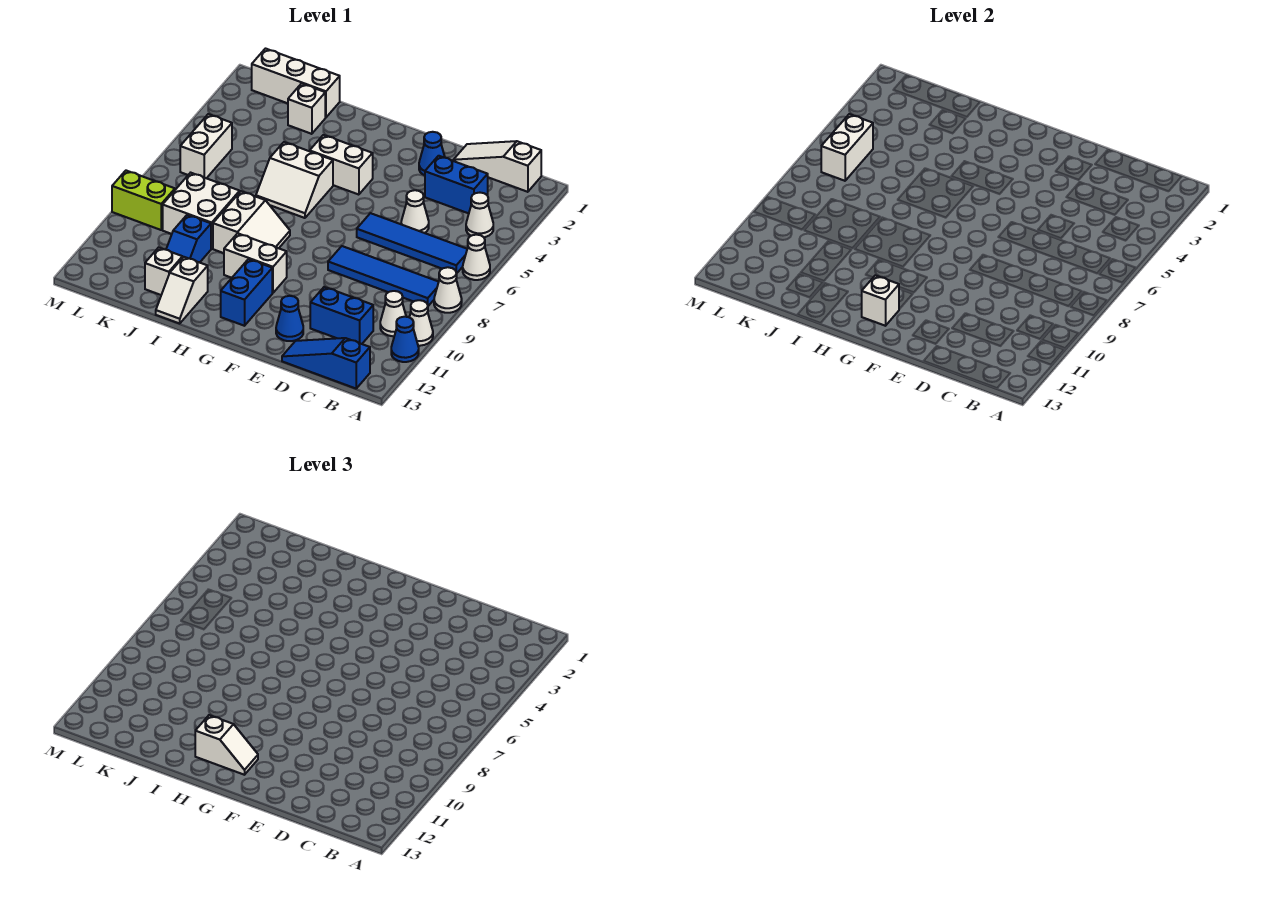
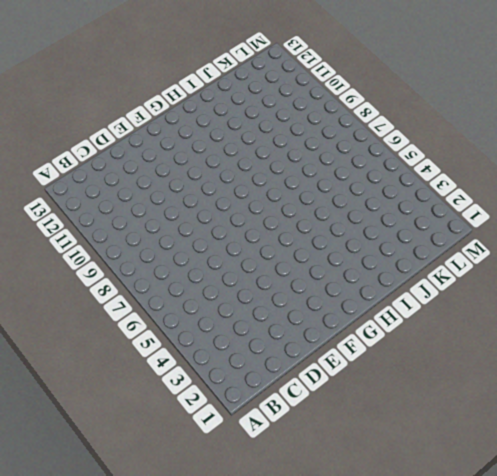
none -> white cone A6 level 1
none -> white cone A8 level 1
none -> white cone A10 level 1
none -> blue cone A11 level 1

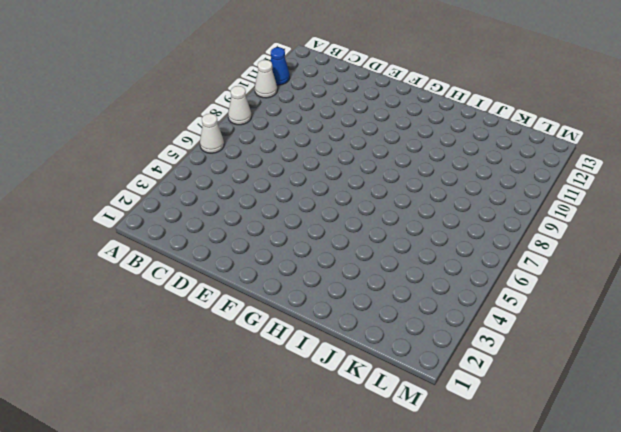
none -> white slope B1:D1 level 1 top B
none -> white cone B4 level 1
none -> blue tile B6:E6 level 1
none -> blue tile B8:E8 level 1

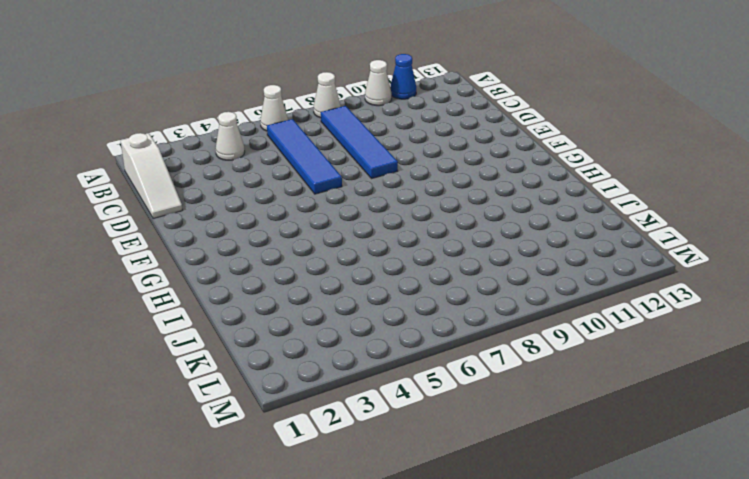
none -> white cone B10 level 1
none -> blue slope B13:D13 level 1 top B
none -> blue brick C3:D3 level 1
none -> blue brick C11:D11 level 1

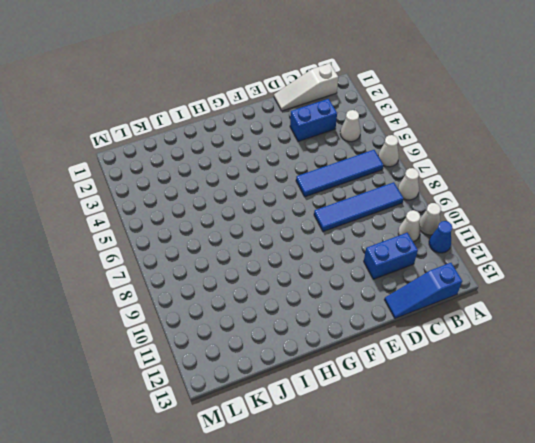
none -> white cone D5 level 1
none -> blue cone E2 level 1
none -> blue cone E12 level 1
none -> white brick G4:H4 level 1

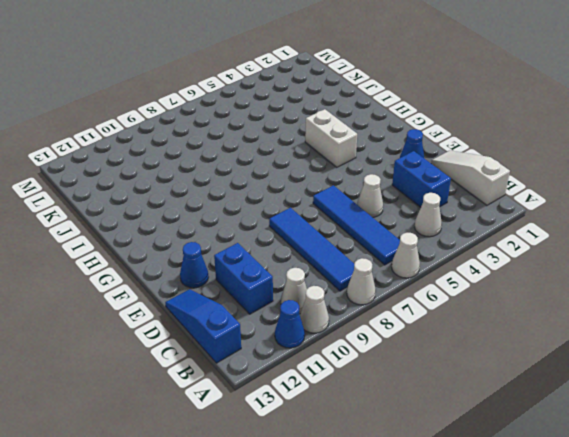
none -> white brick G10:H10 level 1
none -> blue brick G11:G12 level 1
none -> white slope H5:I6 level 1 top 5
none -> white slope H8:I9 level 1 top I

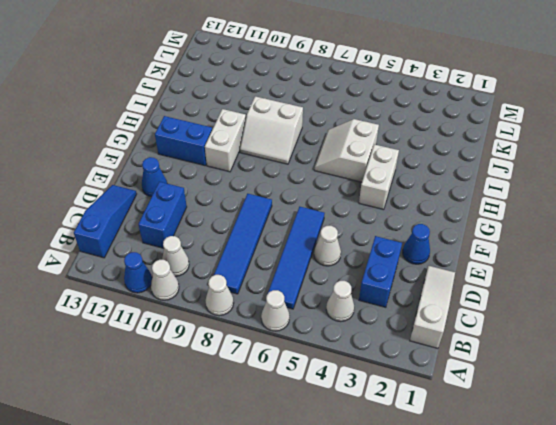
none -> white slope I12:I13 level 1 top 12
none -> white brick J1:L1 level 1
none -> white brick J2 level 1
none -> white brick J8:K9 level 1

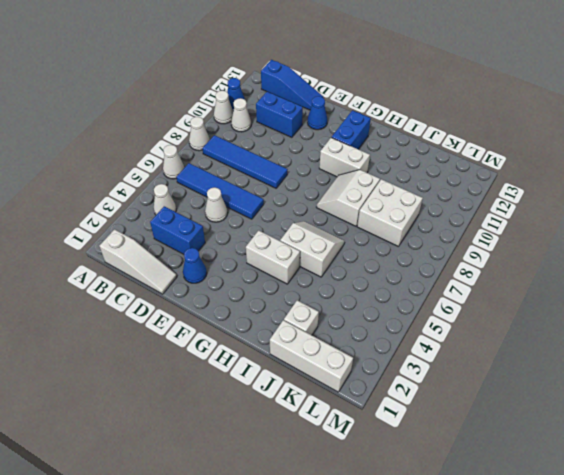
none -> white slope I12:I13 level 1 top 12
none -> blue slope J10:J11 level 1 top 10
none -> white brick J12 level 1
none -> white brick L5:L6 level 1

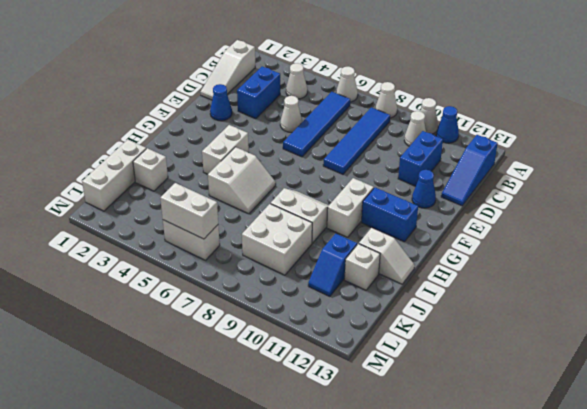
blue slope J11:K11 level 1 top J -> blue slope J10:J11 level 1 top 10
none -> lime brick L9:M9 level 1
none -> white brick G12 level 2
none -> white slope G12:H12 level 3 top H

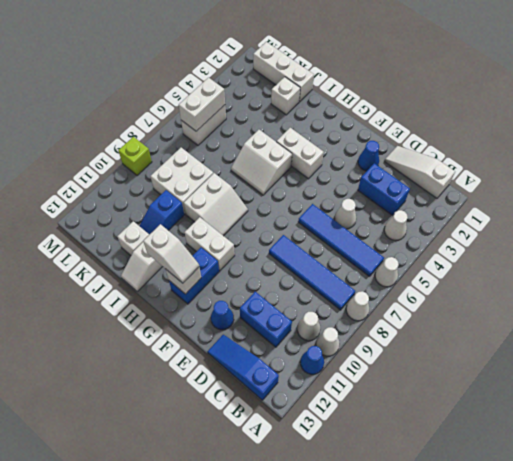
lime brick M9 level 1 -> lime brick L9:M9 level 1

